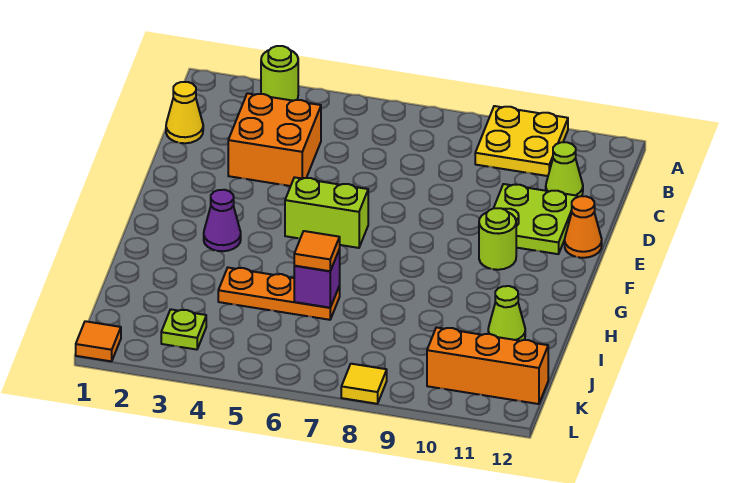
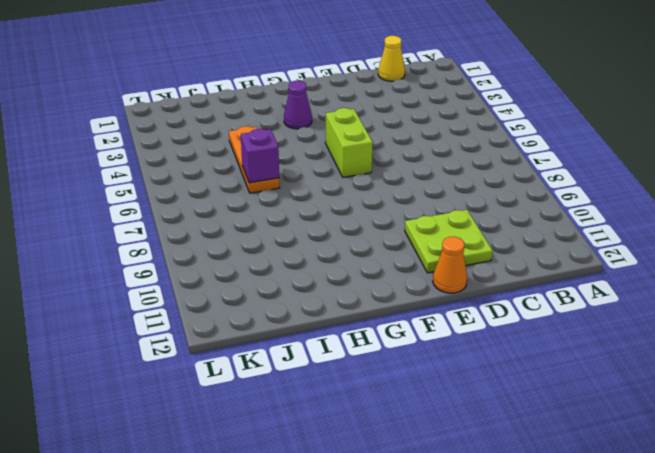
none -> lime round brick A3 level 1
none -> yellow plate A9:B10 level 1
none -> orange brick C3:D4 level 1

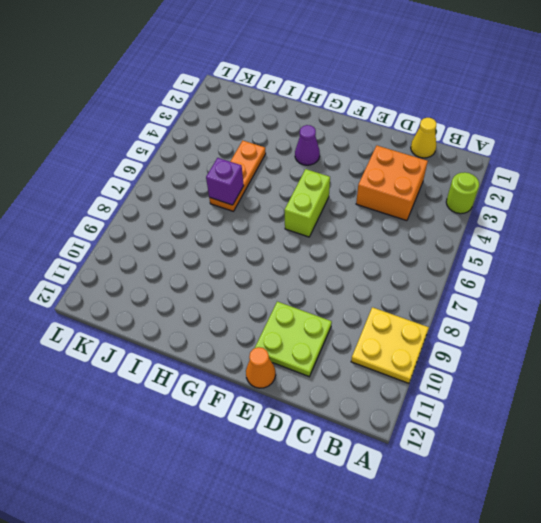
none -> lime cone C11 level 1
none -> lime round brick F10 level 1
none -> lime cone I11 level 1

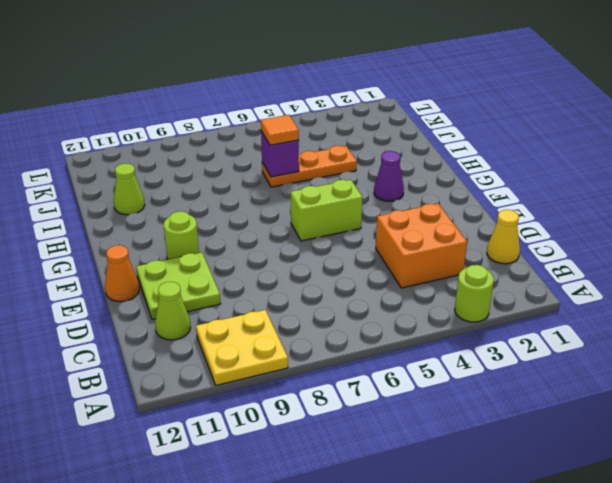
none -> lime plate K3 level 1
none -> orange brick K10:K12 level 1
none -> orange tile L1 level 1

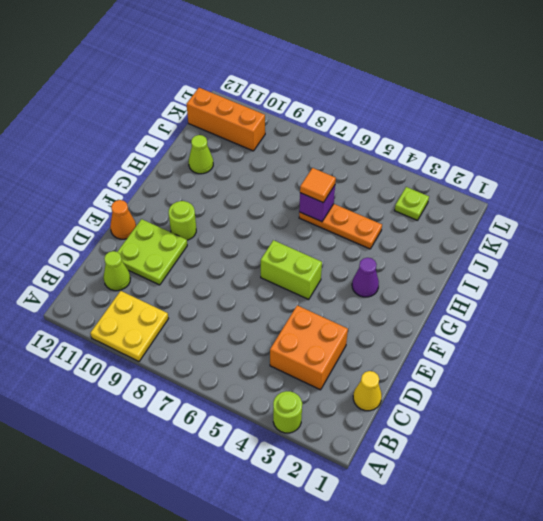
none -> orange tile L1 level 1
none -> yellow tile L8 level 1

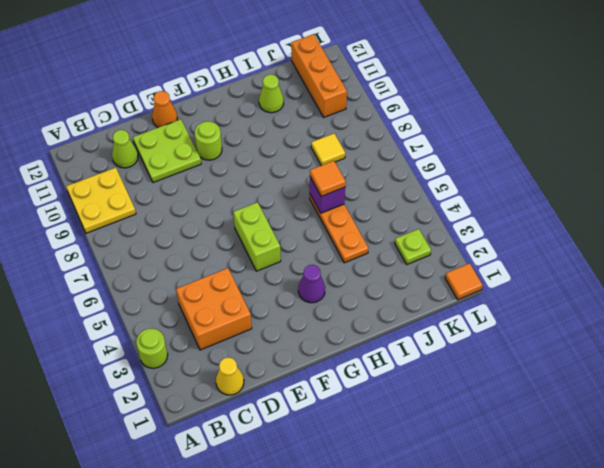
yellow tile J8 level 1 -> yellow tile L8 level 1

